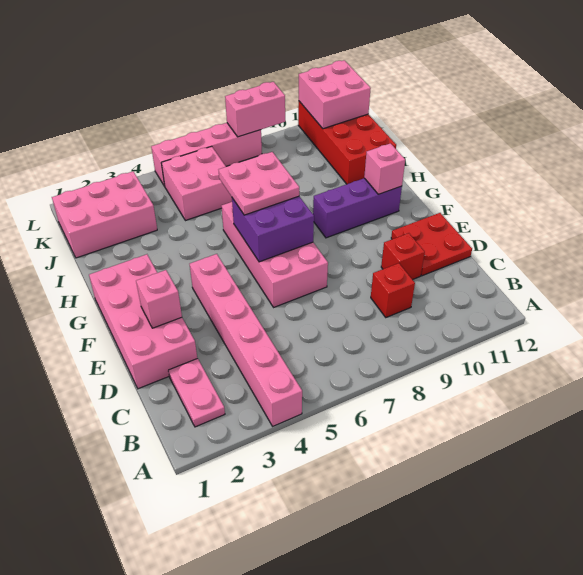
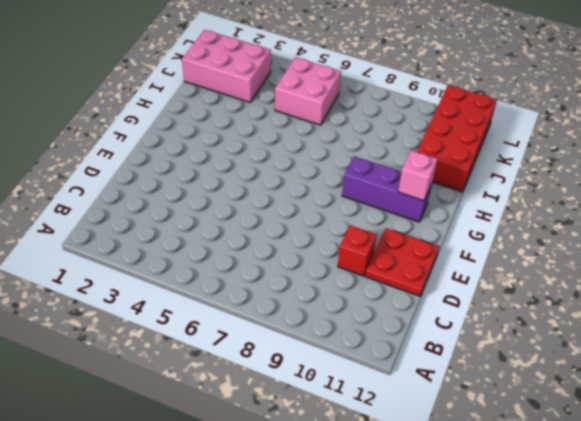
none -> pink brick A4:F4 level 1
none -> pink plate B2:C2 level 1
none -> red brick C9 level 1

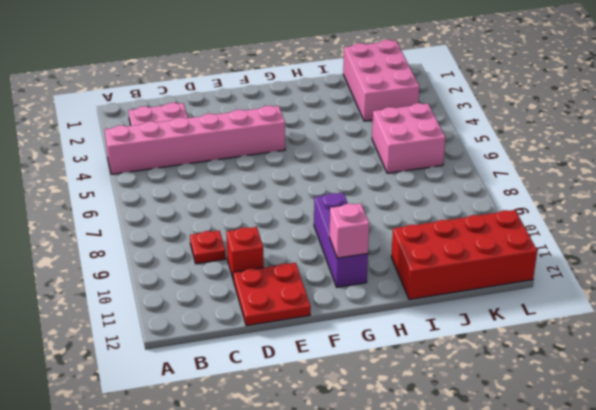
red plate C9 level 1 -> red brick C9 level 1
none -> pink brick D1:G2 level 1
none -> pink brick E6:H7 level 1
none -> pink brick L5:L8 level 1

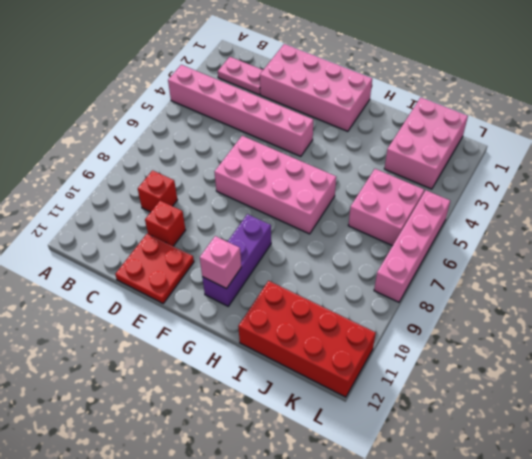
none -> pink brick E2 level 2
none -> purple brick F6:G7 level 2
none -> pink brick K11:L12 level 2

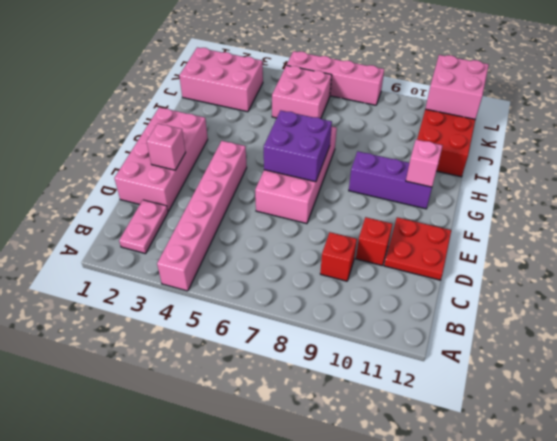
none -> pink brick L8:L9 level 2
none -> pink plate G6:H7 level 3

